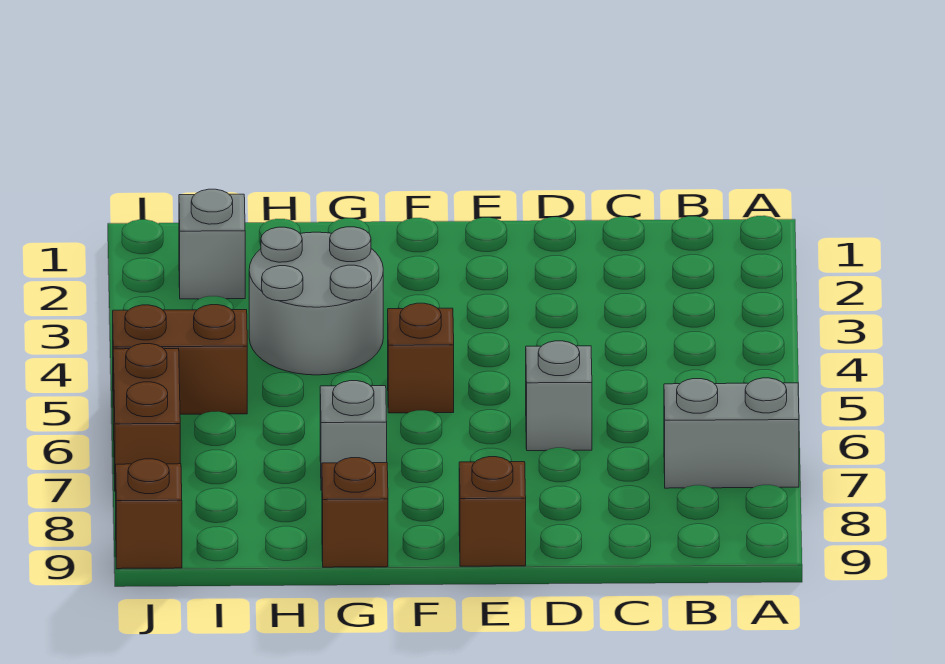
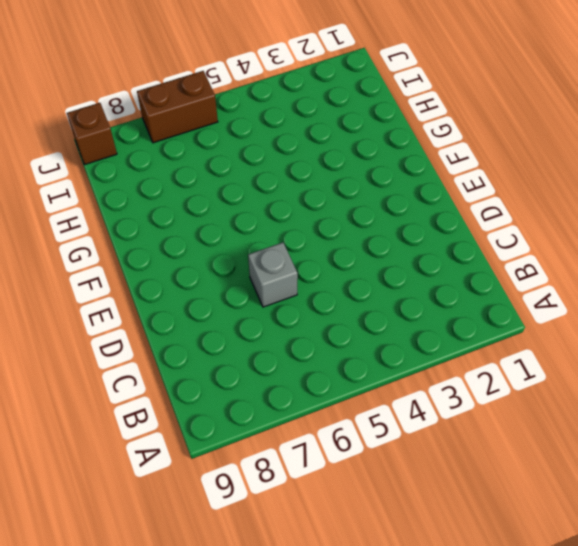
none -> grey brick A7:B7 level 1
none -> brown brick E9 level 1

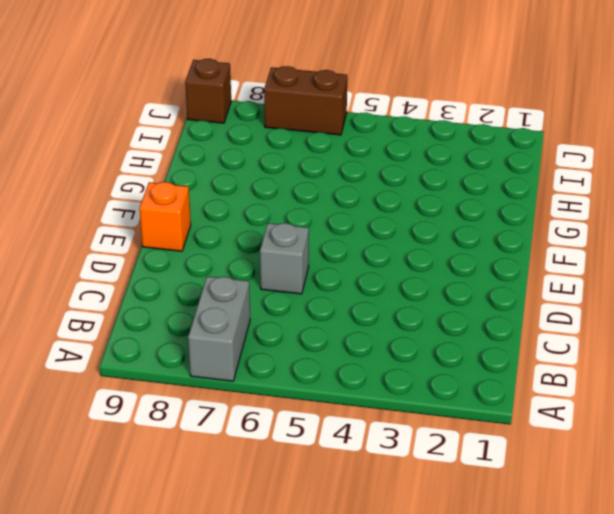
orange brick E9 level 1 -> brown brick E9 level 1
none -> brown brick F5 level 1
none -> grey round brick G3:H4 level 1

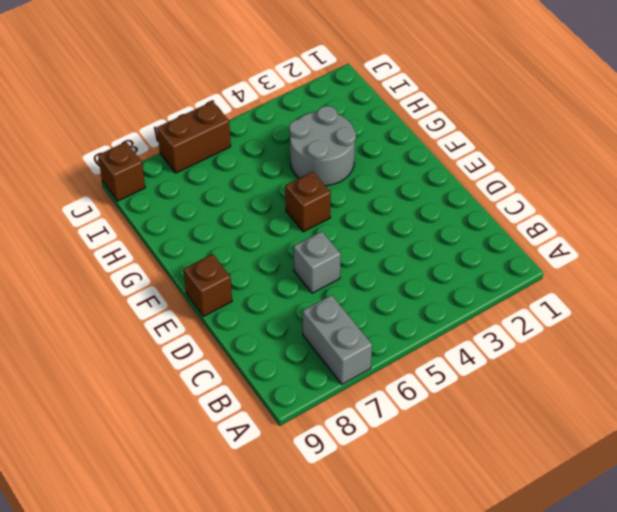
none -> grey brick G7 level 1
none -> brown brick G9 level 1

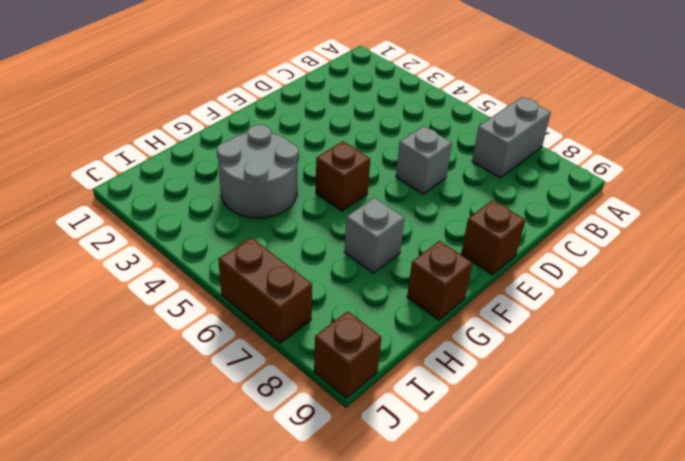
none -> grey brick I2 level 1
none -> brown brick I5:J5 level 1

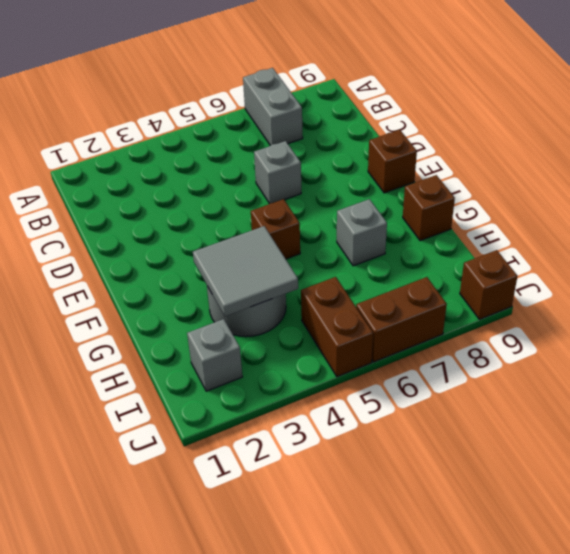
grey tile G3:H4 level 2 -> none

